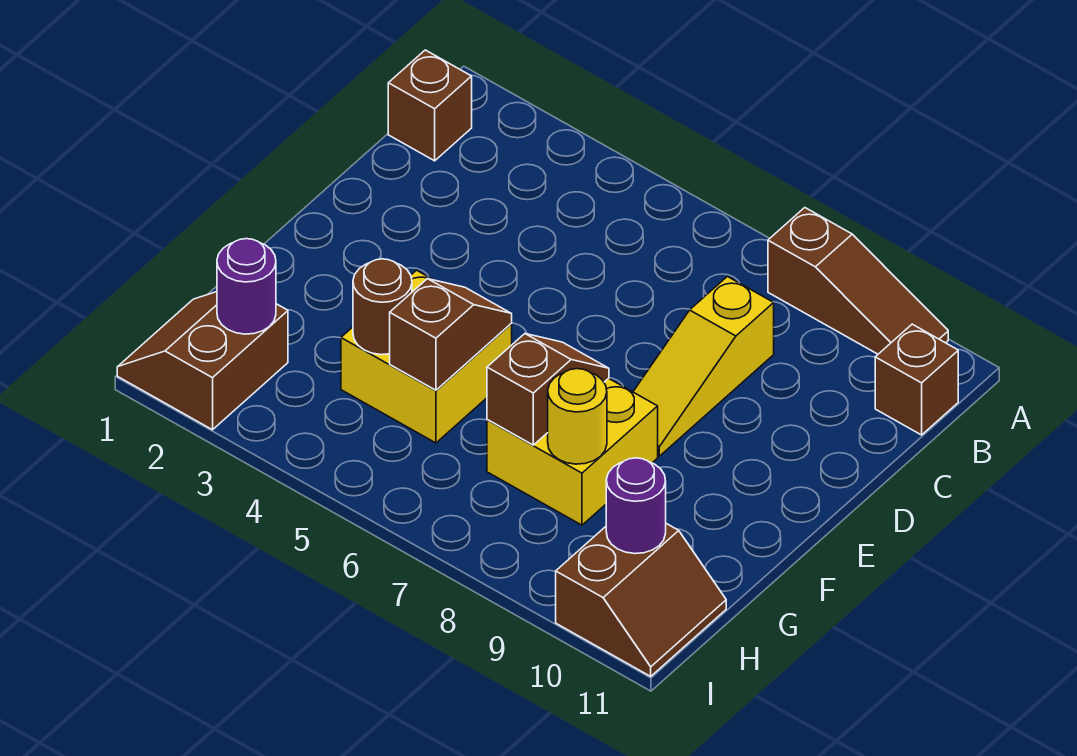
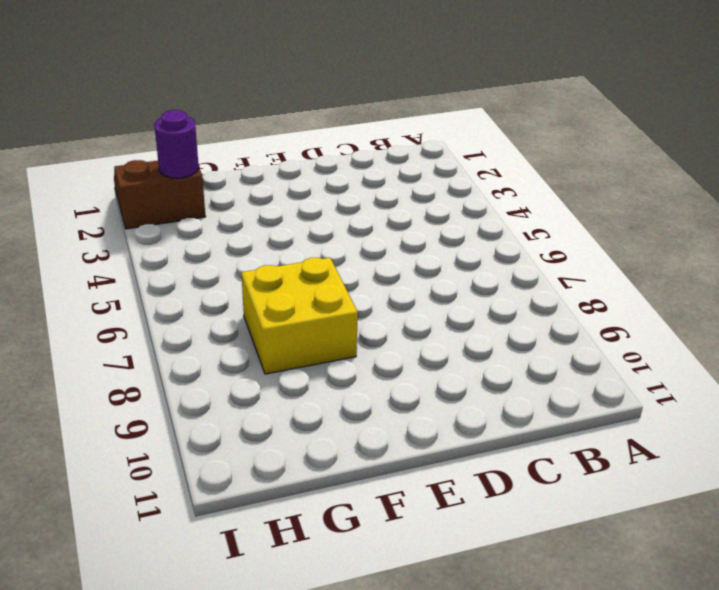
none -> brown slope A8:A10 level 1 top 8
none -> brown brick B1 level 1
none -> brown brick B11 level 1

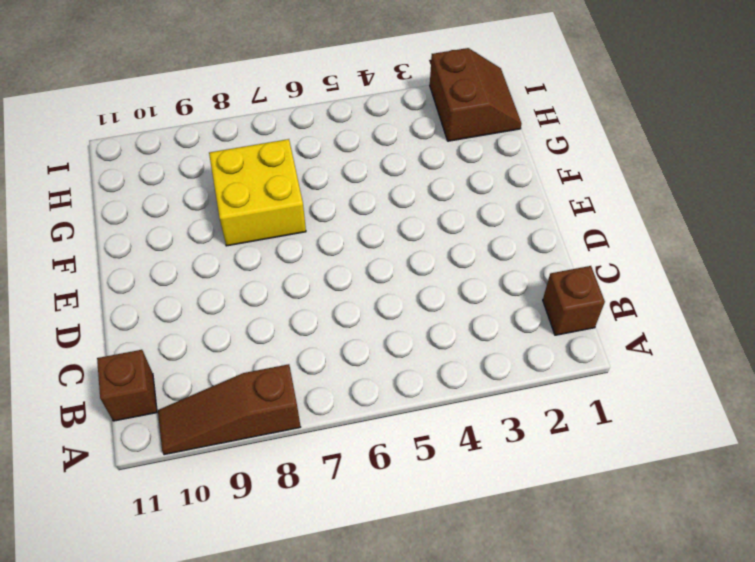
none -> yellow slope C8:E8 level 1 top C
none -> yellow brick F4:G5 level 1
none -> brown slope H10:I11 level 1 top 10

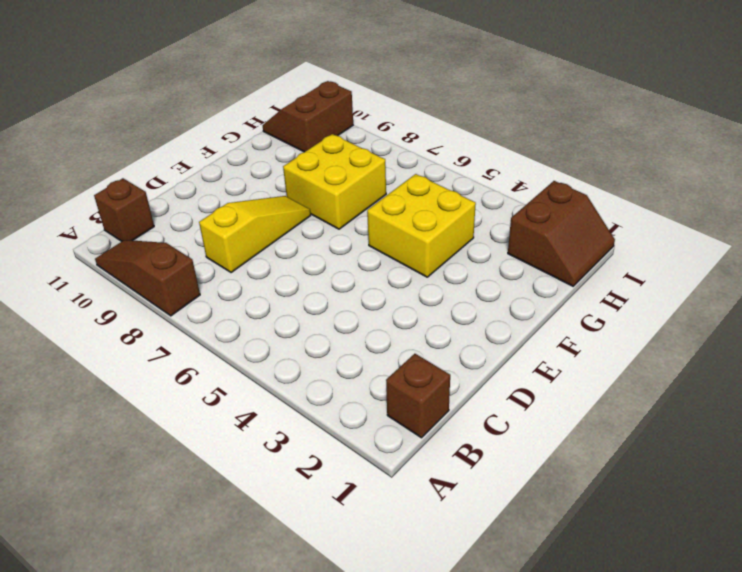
none -> brown slope F5:G5 level 2 top G
none -> brown slope F7:G7 level 2 top G
none -> brown round brick G4 level 2

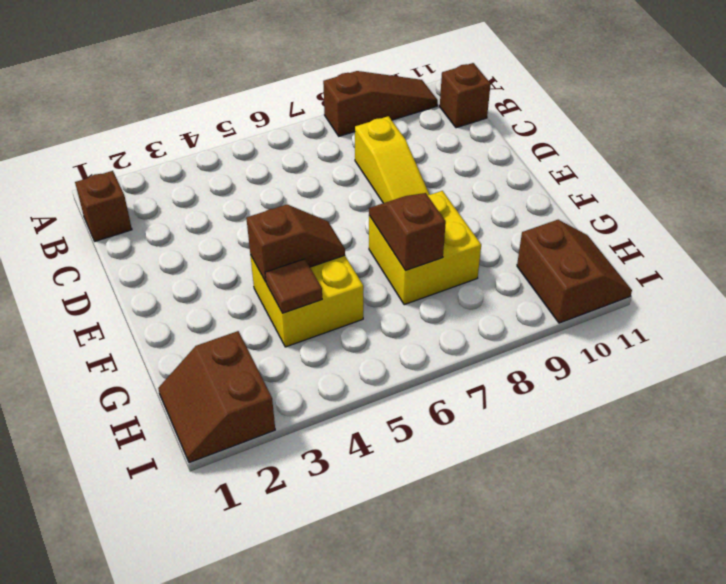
brown slope F4:F5 level 2 top 4 -> brown slope F5:G5 level 2 top G
brown tile G4 level 2 -> brown round brick G4 level 2
none -> yellow round brick G8 level 2
none -> purple round brick H2 level 2
none -> purple round brick H10 level 2

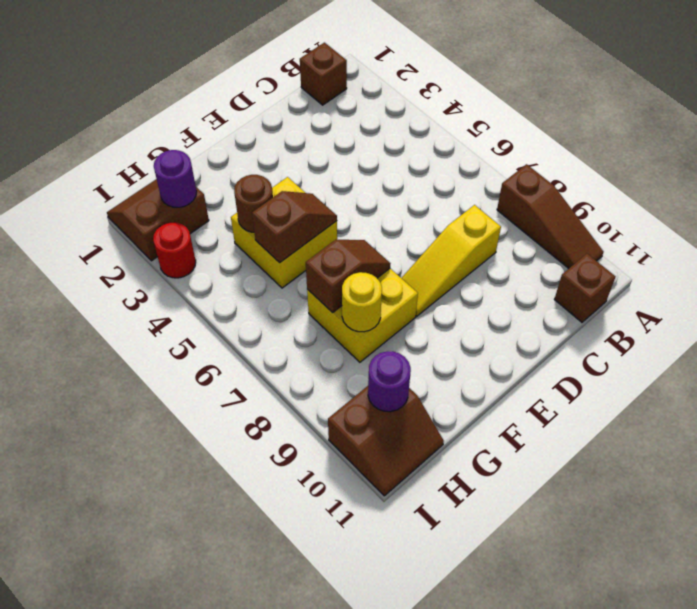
red round brick I3 level 1 -> none

